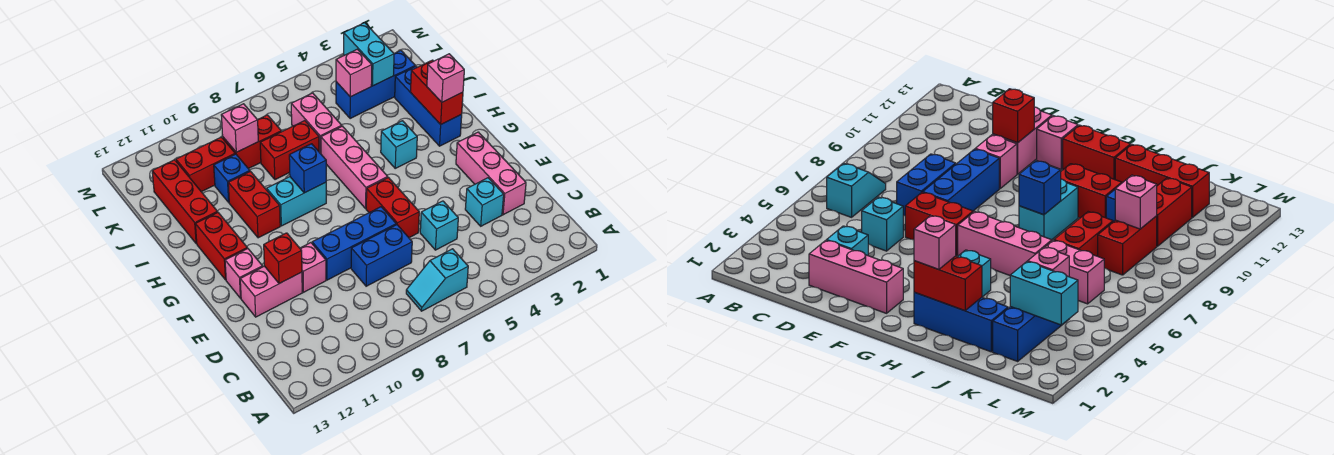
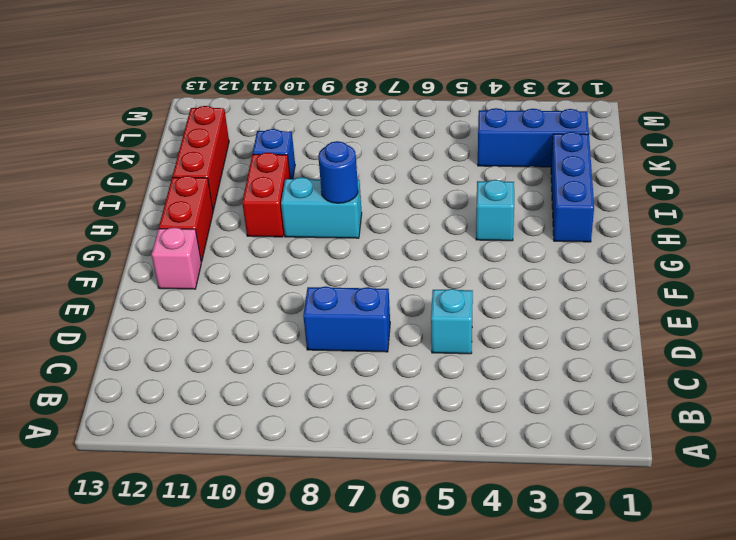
blue round brick H8 level 2 -> blue brick H8 level 2
none -> cyan slope B6:B7 level 1 top 6
none -> pink brick D2:F2 level 1
none -> cyan brick D3 level 1
none -> red brick E6:F6 level 1

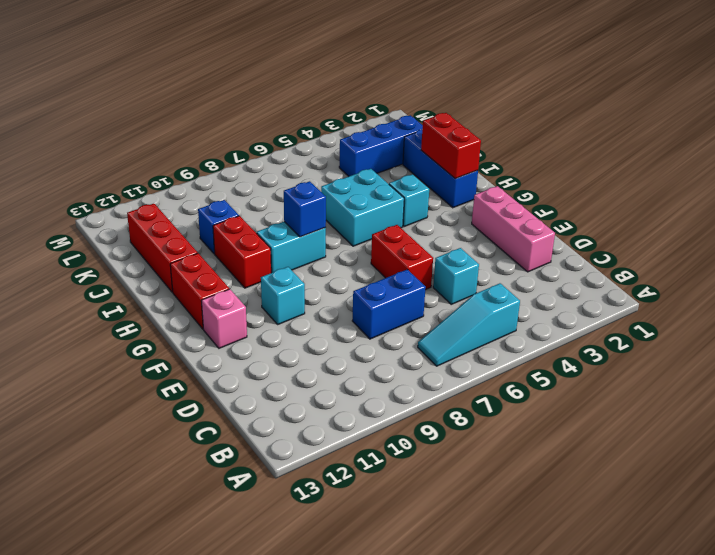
cyan slope B5:B7 level 1 top 5 -> cyan slope B6:B7 level 1 top 6
cyan brick F10 level 1 -> cyan brick D3 level 1
cyan brick H5:I6 level 1 -> pink brick G6:I6 level 1
none -> blue brick E7:E9 level 1
none -> pink brick E10 level 1
none -> pink brick E11:E12 level 1
none -> pink brick J6:K6 level 1

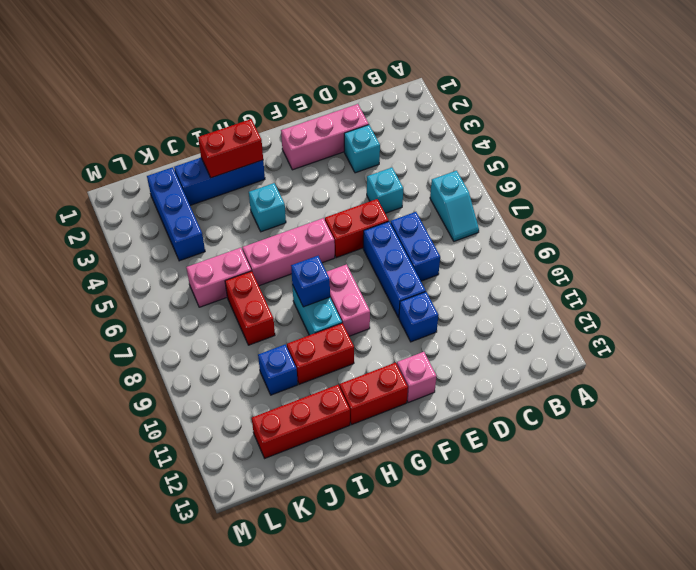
blue brick E10 level 1 -> pink brick E10 level 1
pink brick G8:G9 level 1 -> pink brick E11:E12 level 1
none -> red brick K8:K9 level 1
none -> red brick K10:K11 level 1
none -> red brick E11 level 2
none -> cyan brick K3:L3 level 2

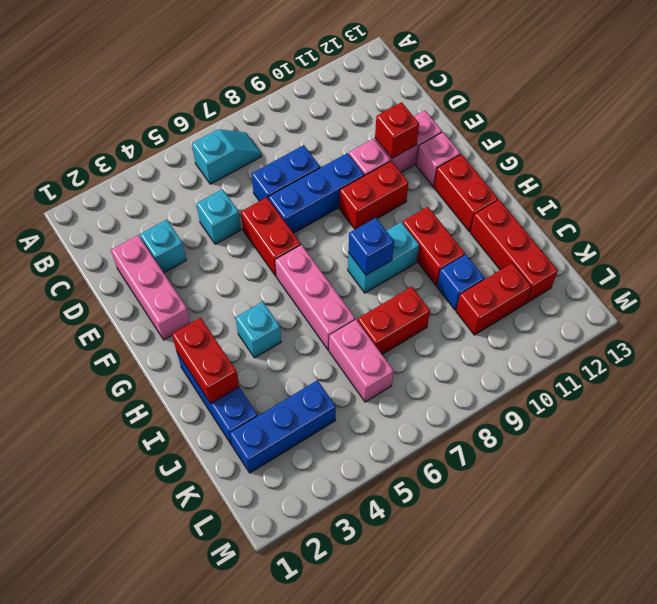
red brick F9:F10 level 1 -> red brick K8:K9 level 1
none -> cyan brick K3:L3 level 2
none -> pink brick K4 level 2
none -> pink brick K9 level 2
none -> pink brick H2 level 3

